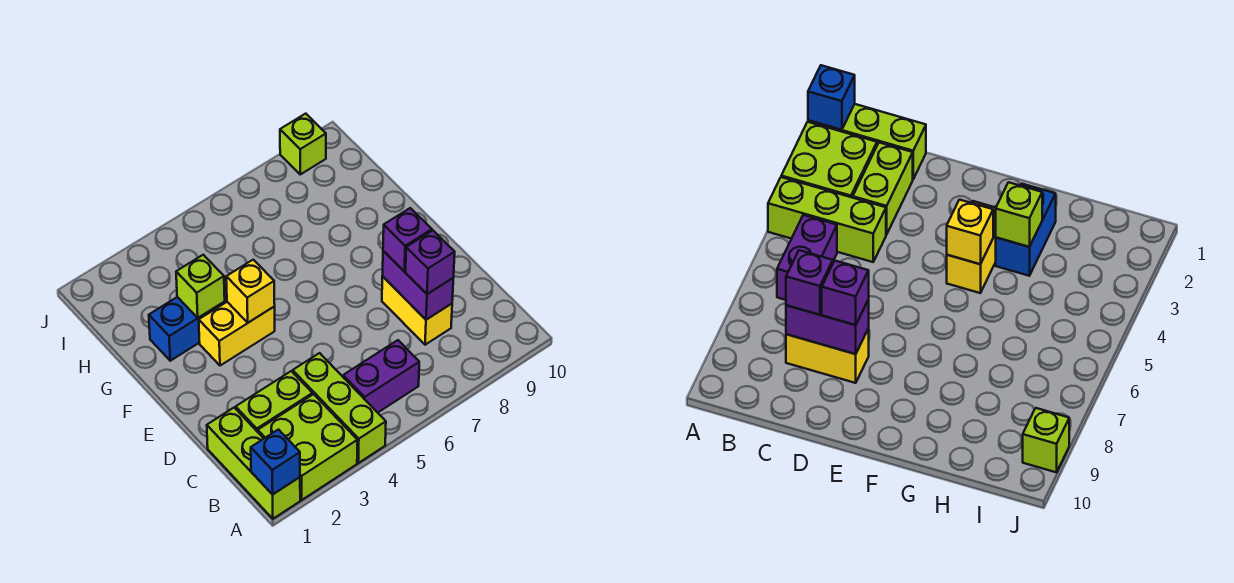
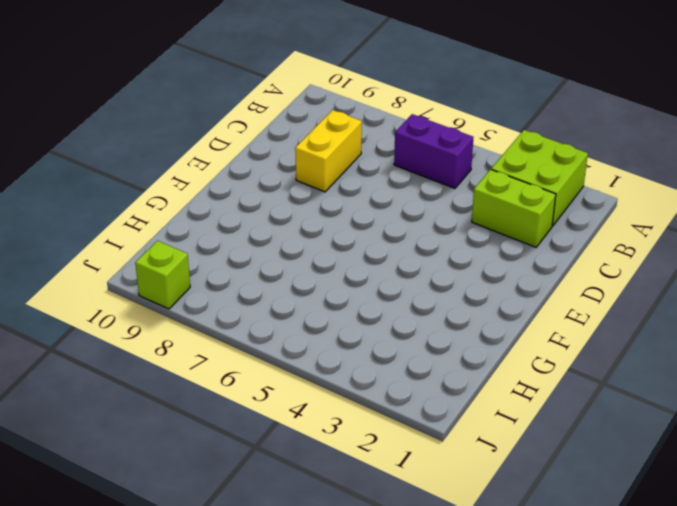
none -> lime brick A1:C1 level 1
none -> lime brick A4:C4 level 1
none -> yellow brick F3:F4 level 1

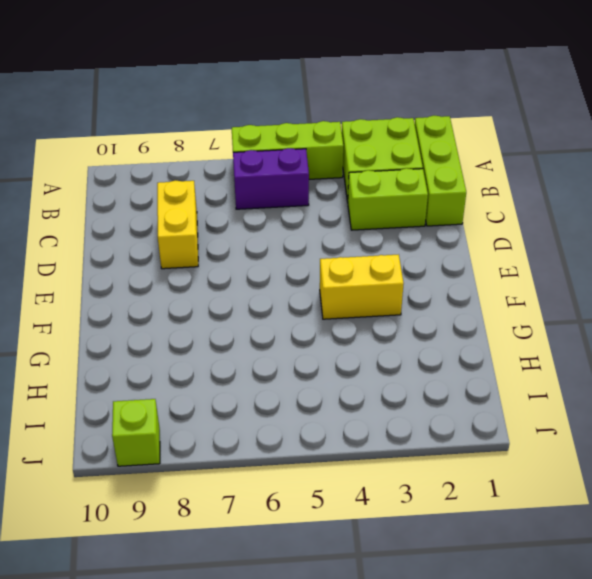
lime brick A4:A6 level 1 -> lime brick A4:C4 level 1
none -> blue brick G2:G3 level 1
none -> blue brick A1 level 2
none -> purple brick C8:D8 level 2

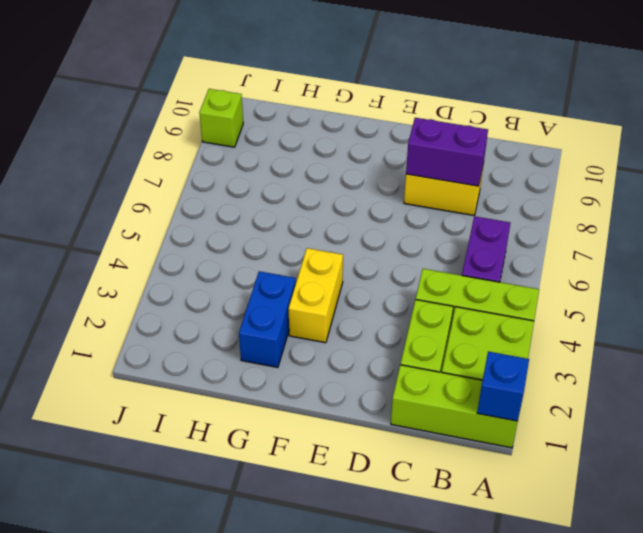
none -> yellow brick F4 level 2
none -> lime brick G3 level 2
none -> purple brick C8 level 3

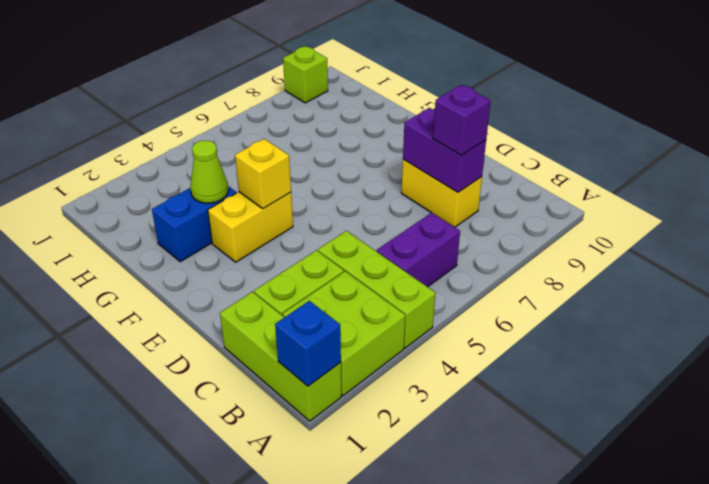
lime cone G3 level 2 -> lime brick G3 level 2
none -> purple brick D8 level 3

